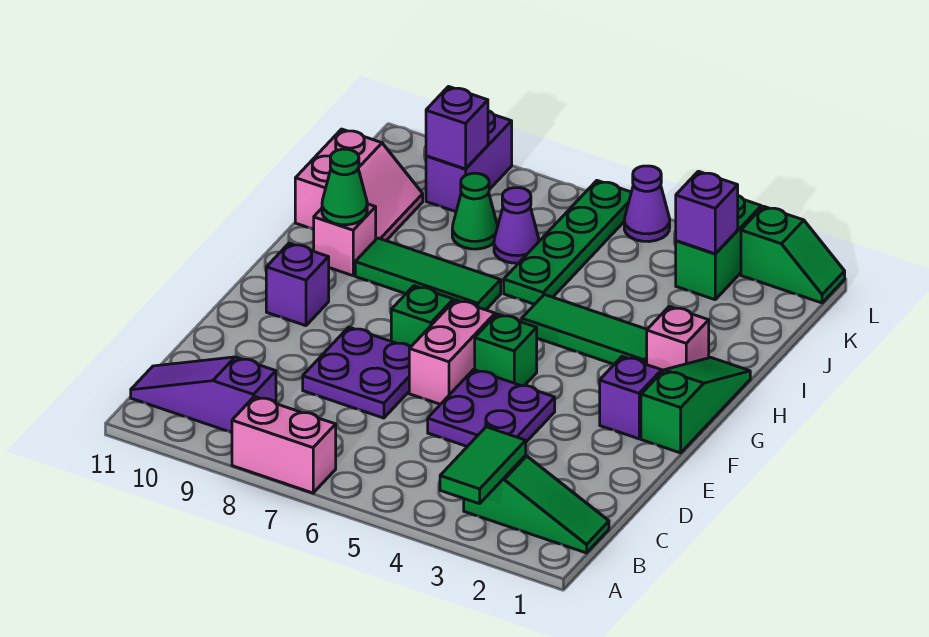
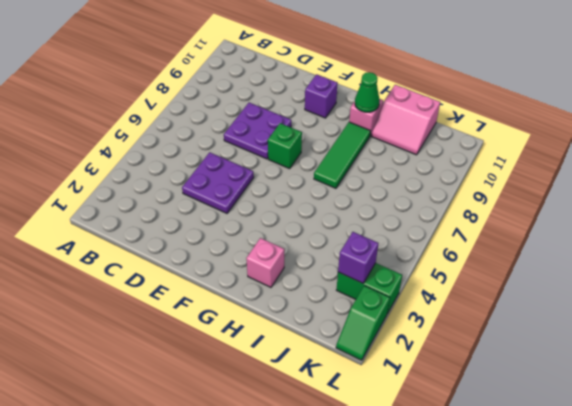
none -> pink brick A7:A8 level 1
none -> green slope B1:B3 level 1 top 3
none -> purple slope B9:B11 level 1 top 9

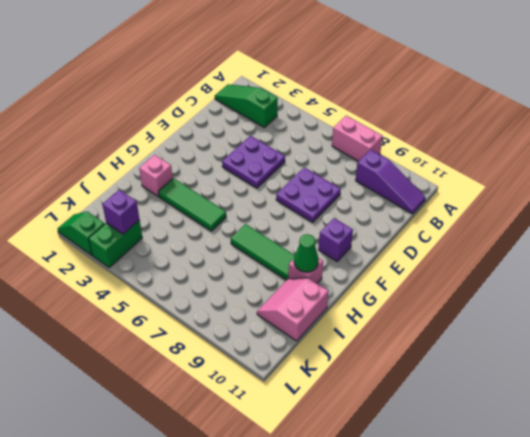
none -> pink brick E6:F6 level 1
none -> green slope F1:H1 level 1 top F
none -> purple brick F2 level 1

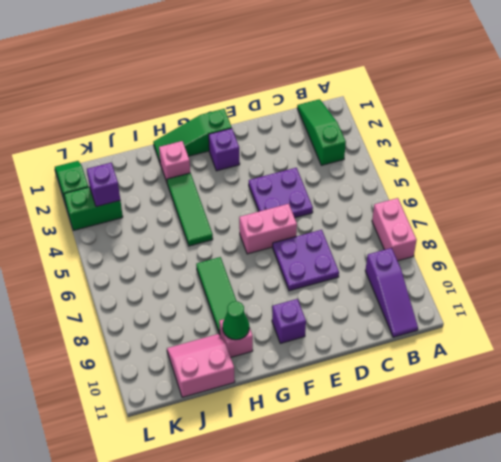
none -> green brick F5 level 1
none -> green brick F7 level 1
none -> green plate I6:L6 level 1

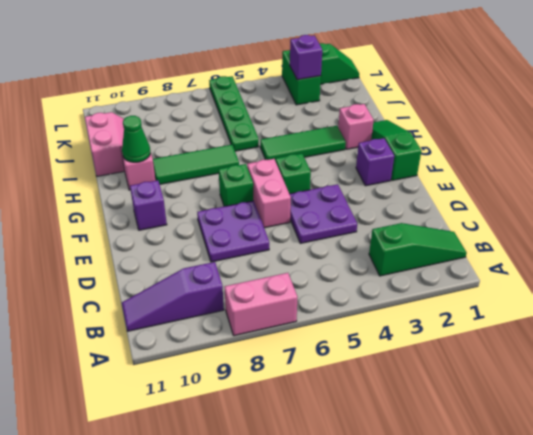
none -> purple cone J7 level 1
none -> green cone J8 level 1
none -> purple brick K9:L9 level 1

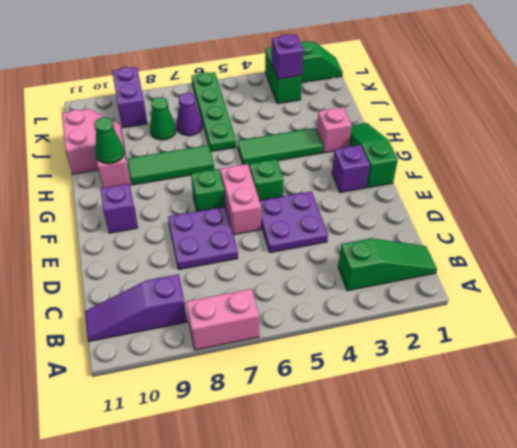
none -> purple cone L5 level 1
none -> green tile A3:B3 level 2
none -> purple brick K9 level 2

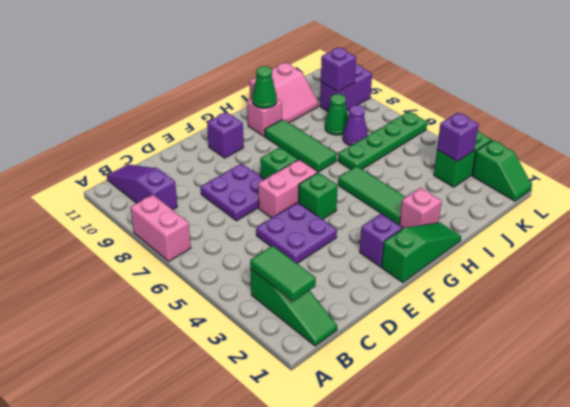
green tile B2:B3 level 2 -> green tile A3:B3 level 2
none -> purple cone L5 level 1

